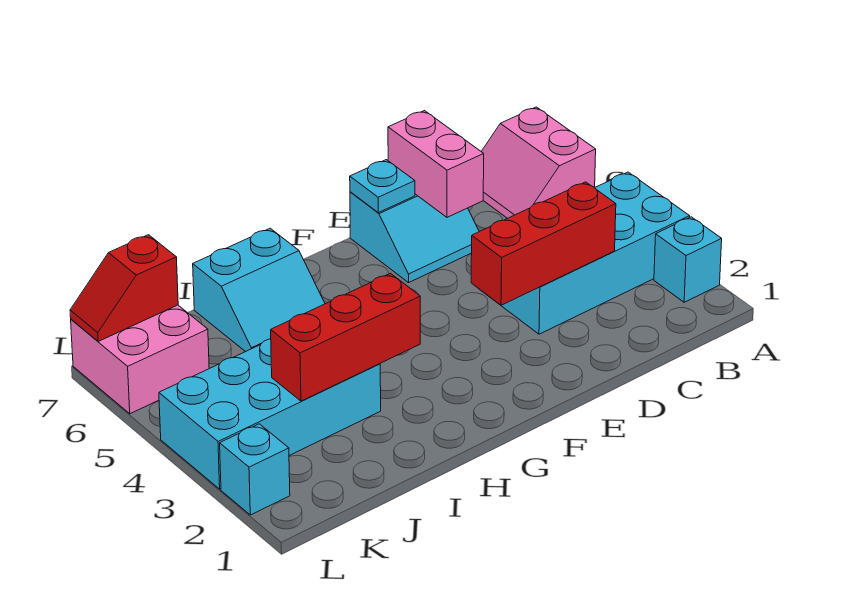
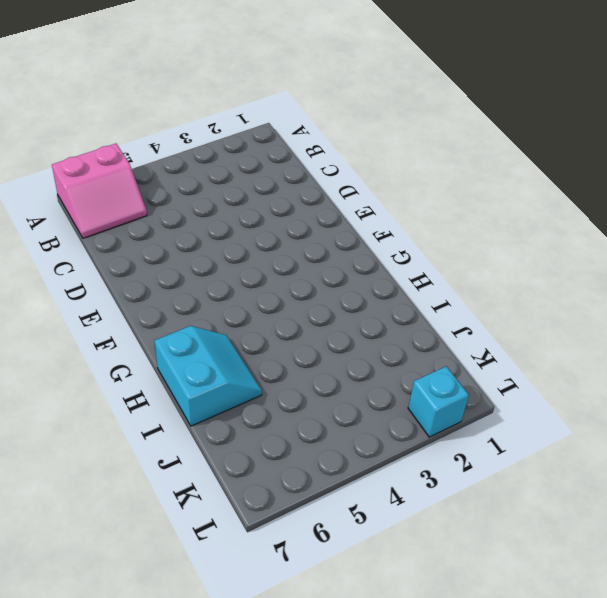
none -> cyan brick A2 level 1
none -> cyan brick A3:D4 level 1
none -> cyan slope D6:E7 level 1 top 7

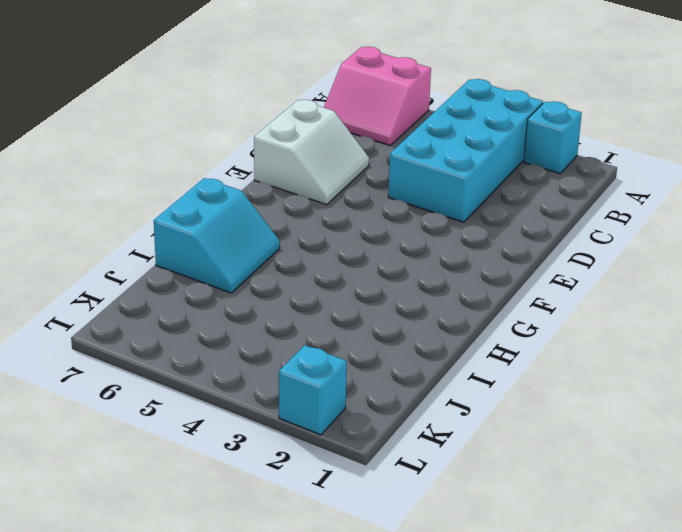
white slope D6:E7 level 1 top 7 -> cyan slope D6:E7 level 1 top 7
none -> cyan brick I3:L4 level 1
none -> pink brick K6:L7 level 1
none -> red brick C3:E3 level 2

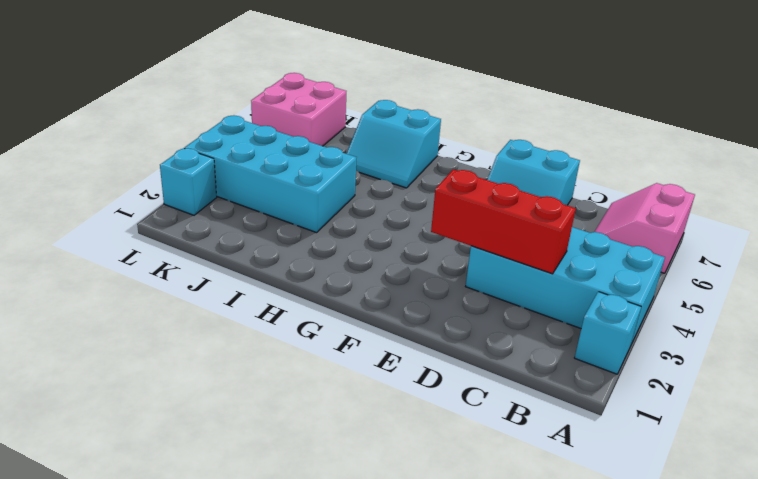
none -> pink brick D6:D7 level 2
none -> cyan plate E7 level 2
none -> red brick H3:J3 level 2

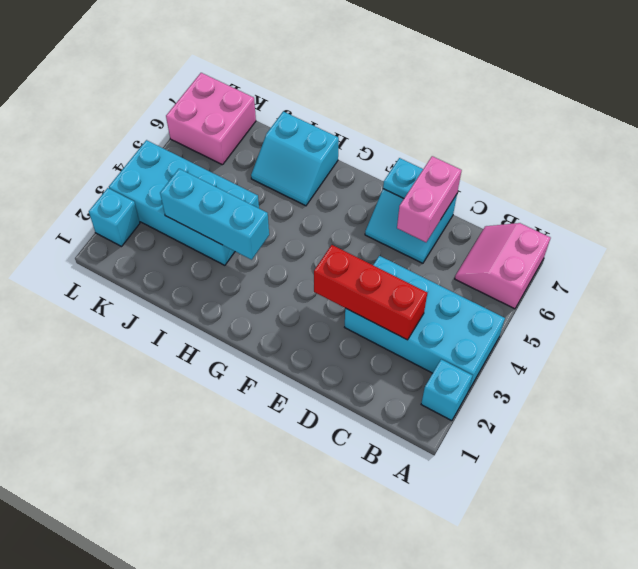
cyan brick H3:J3 level 2 -> red brick H3:J3 level 2
none -> red slope K7:L7 level 2 top K

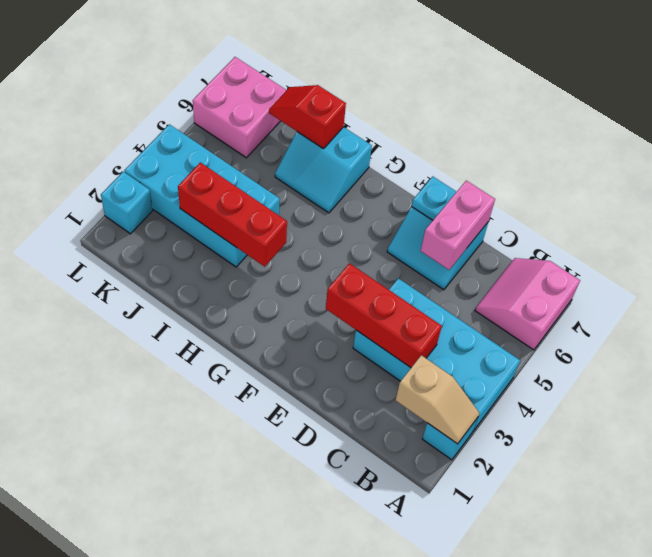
tan slope A2:B2 level 2 top B -> none
red slope I7:J7 level 2 top I -> red slope K7:L7 level 2 top K

